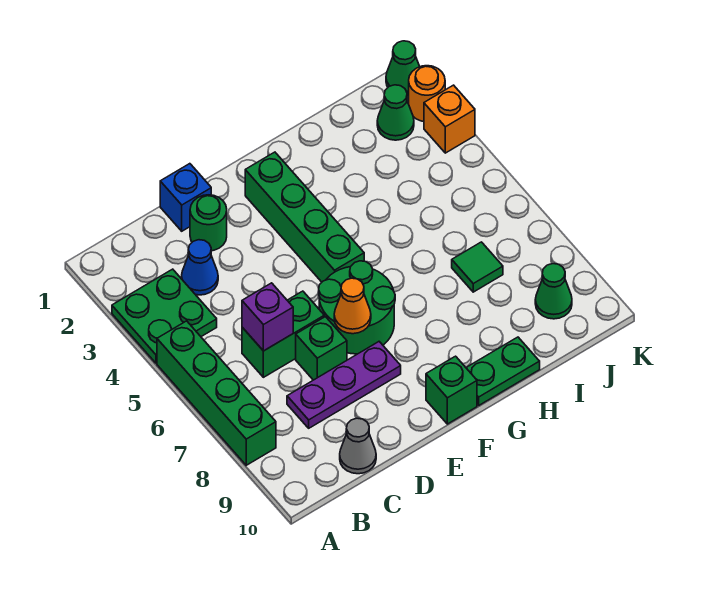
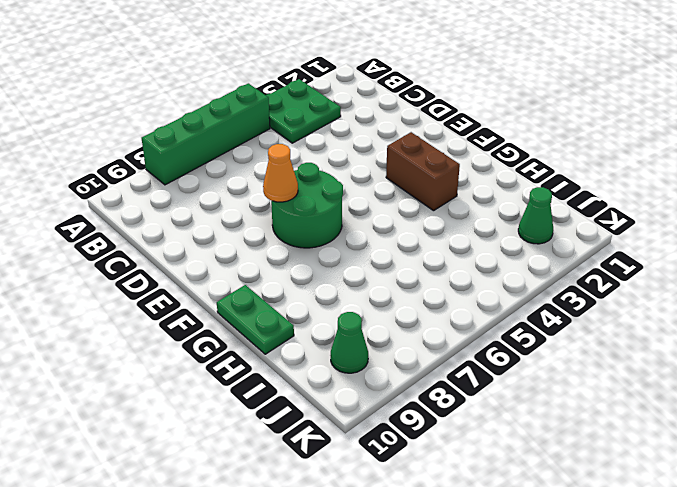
brown brick F3:G3 level 1 -> green brick F2:F5 level 1
none -> blue cone C3 level 1
none -> green brick C6:D6 level 1
none -> purple plate C8:E8 level 1

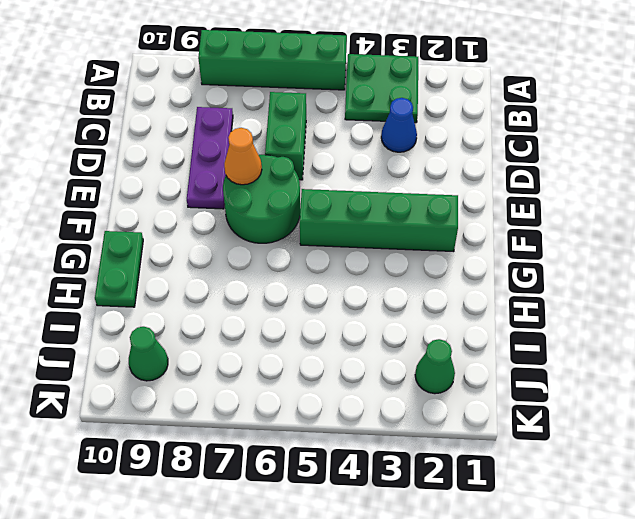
none -> grey cone C10 level 1
none -> blue brick D1 level 1
none -> green round brick D2 level 1

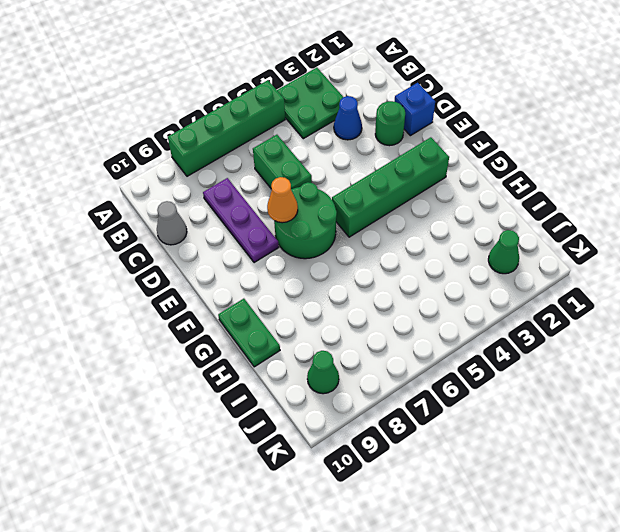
none -> green brick D7 level 1
none -> green brick F10 level 1
none -> green tile I7 level 1

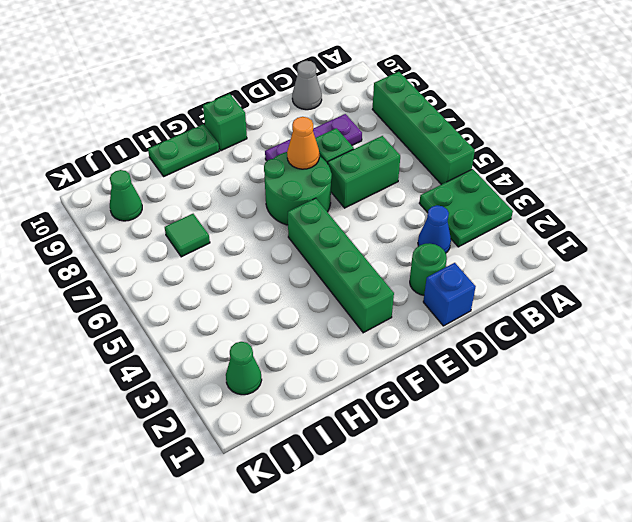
none -> green cone K1 level 1
none -> orange round brick K2 level 1
none -> orange brick K3 level 1

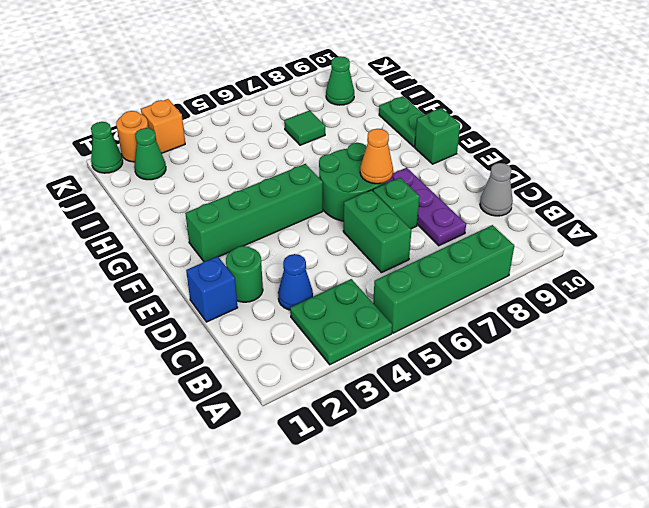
none -> purple brick C6 level 2

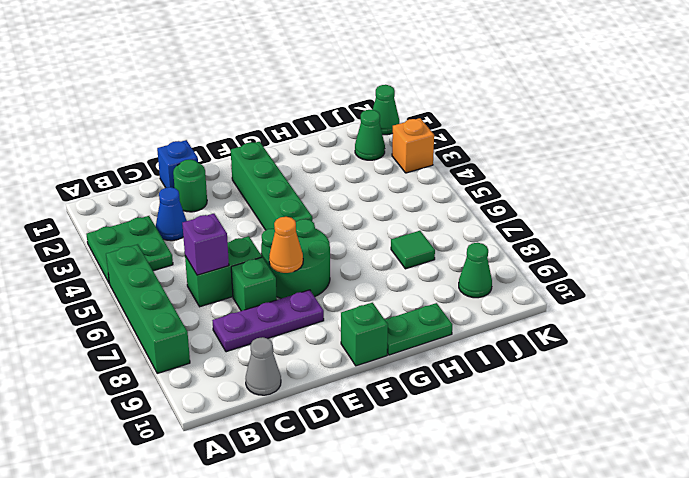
none -> orange round brick K2 level 1

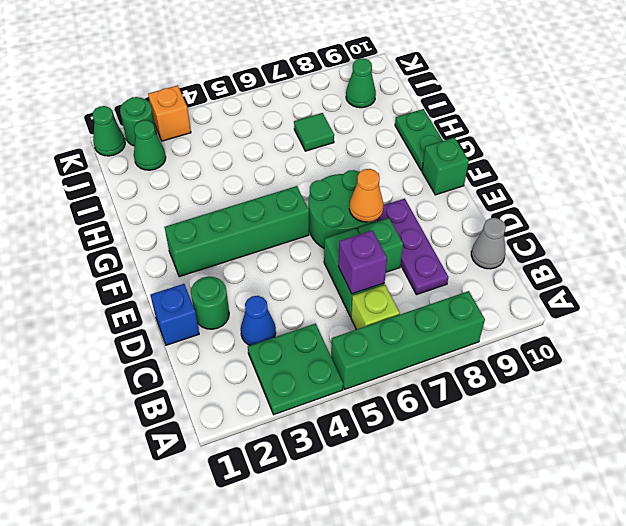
lime brick B6 level 1 -> none
green round brick K2 level 1 -> orange round brick K2 level 1

